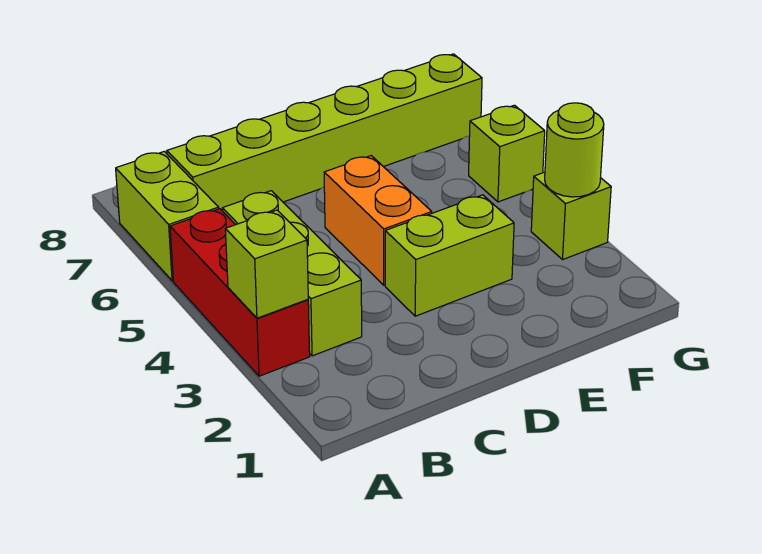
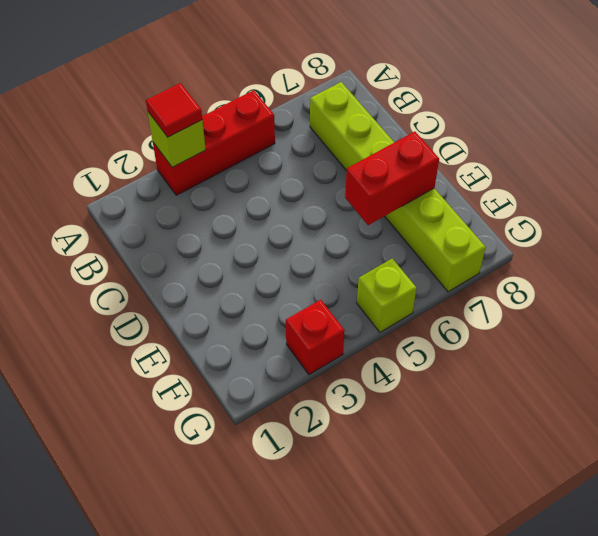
red tile A3 level 3 -> none
red brick E6:E7 level 2 -> none
red brick G3 level 1 -> lime brick G3 level 1
none -> lime brick A6:A7 level 1
none -> lime brick B3:B5 level 1

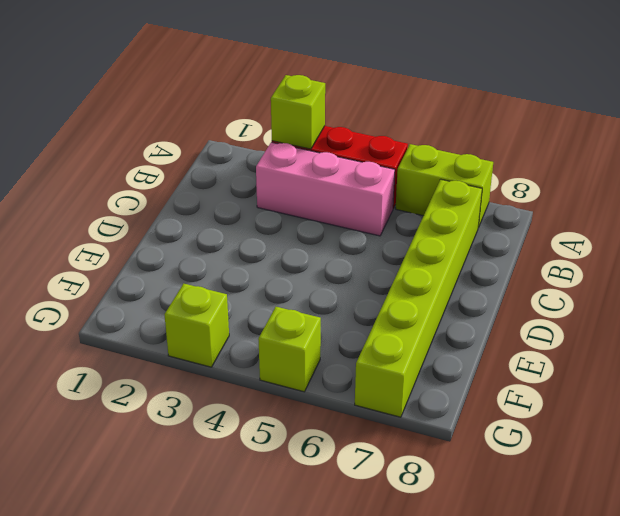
pink brick B3:B5 level 1 -> lime brick B3:B5 level 1
none -> lime brick D3:E3 level 1
none -> orange brick D4:D5 level 1

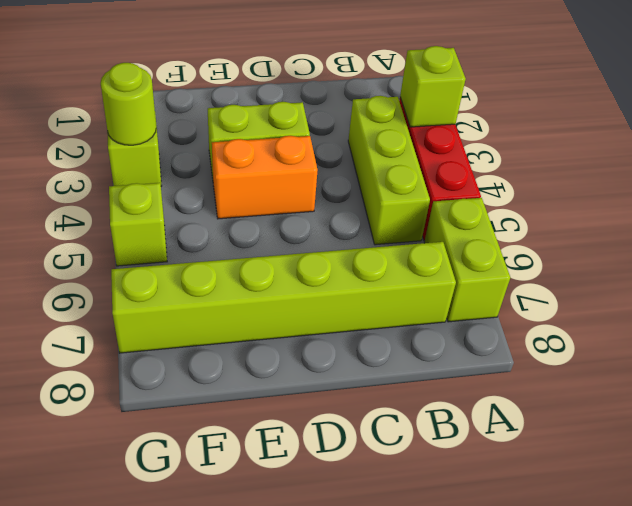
orange brick D4:E4 level 1 -> orange brick D4:D5 level 1

